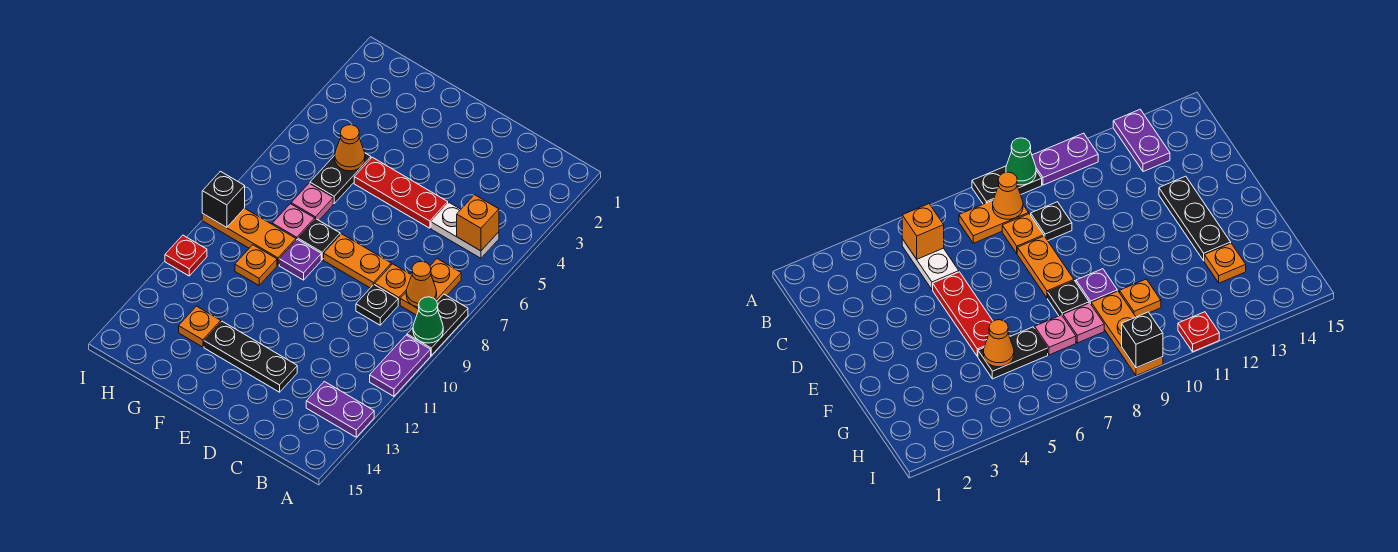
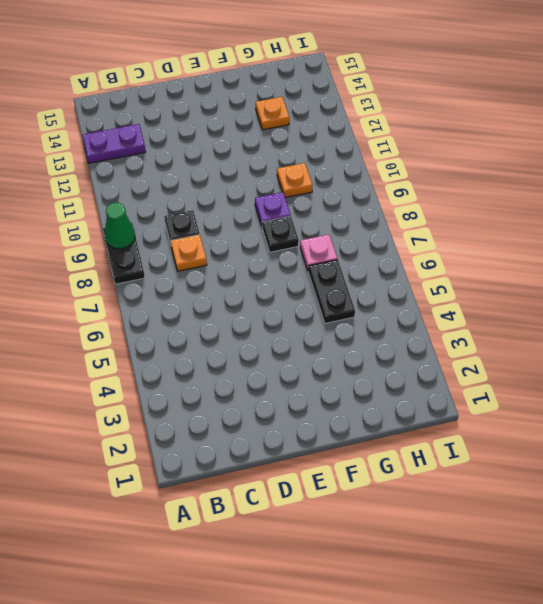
none -> purple plate A10:A11 level 1
none -> white plate B5:C5 level 1
none -> orange plate B7:B8 level 1

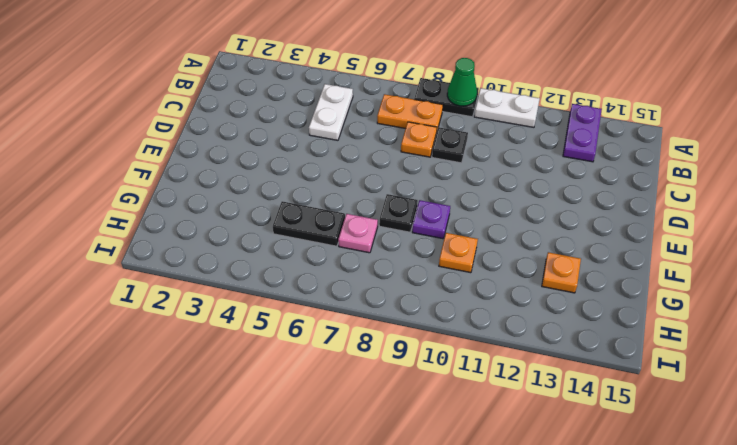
white plate A10:A11 level 1 -> purple plate A10:A11 level 1
none -> red plate D5:F5 level 1
none -> orange plate D8:E8 level 1
none -> black plate D13:F13 level 1

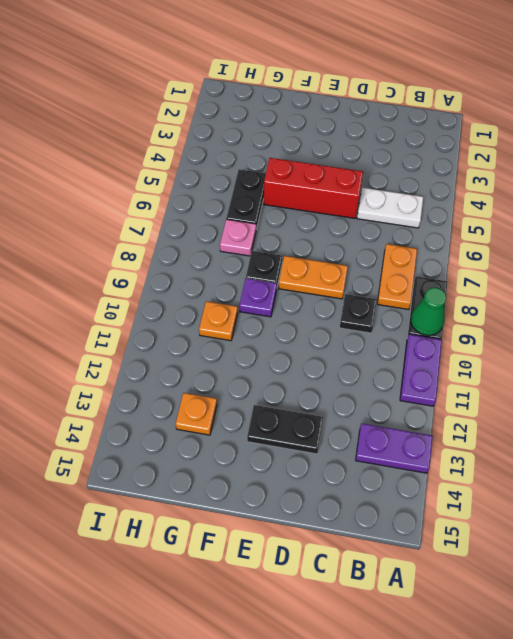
red brick D5:F5 level 1 -> red plate D5:F5 level 1
black plate D13:E13 level 1 -> black plate D13:F13 level 1
none -> orange plate C8 level 1
none -> pink plate G8 level 1
none -> orange plate G9:I9 level 1

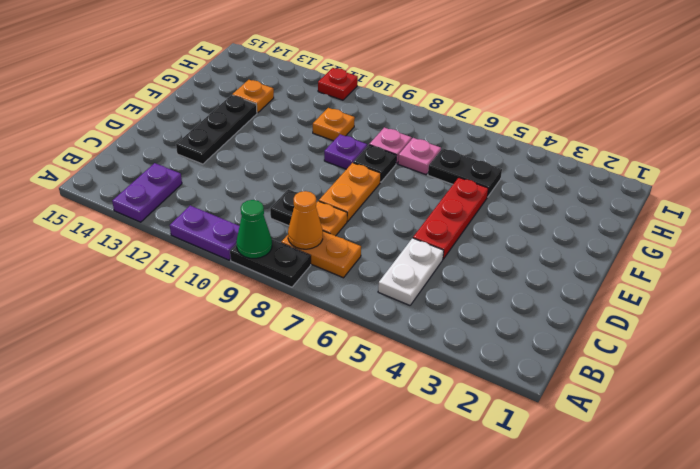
none -> orange plate G9:I9 level 1
none -> orange brick B5 level 2
none -> orange cone G5 level 2

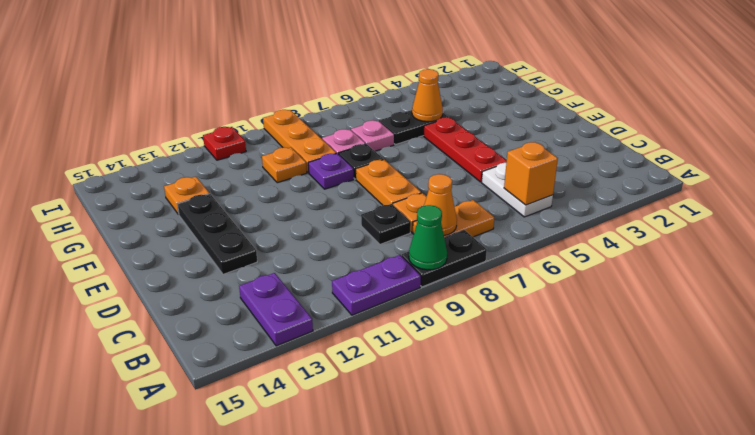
none -> black brick I9 level 2

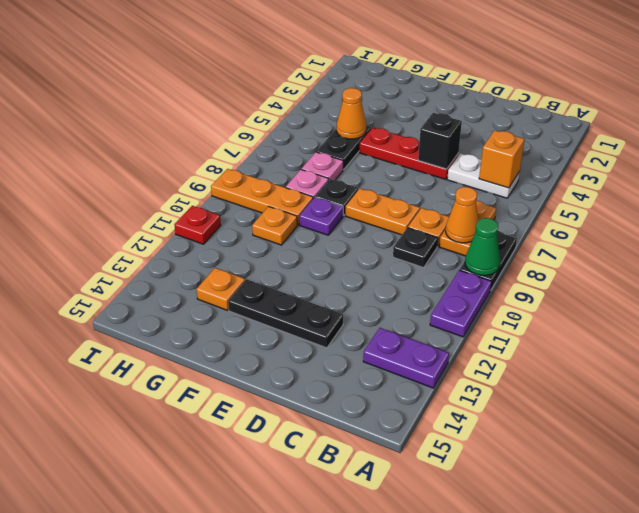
black brick D5 level 2 -> black brick I9 level 2

